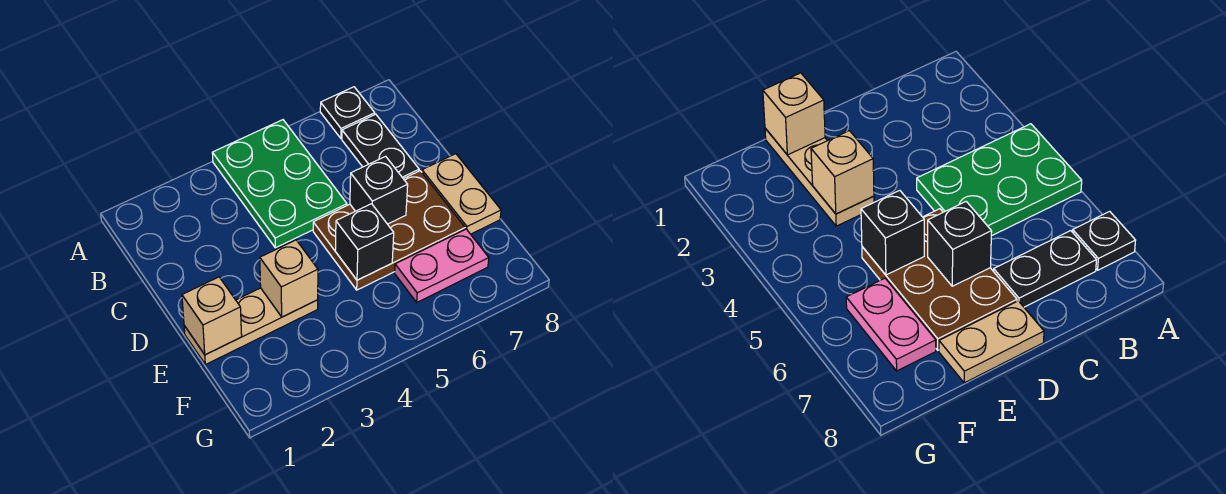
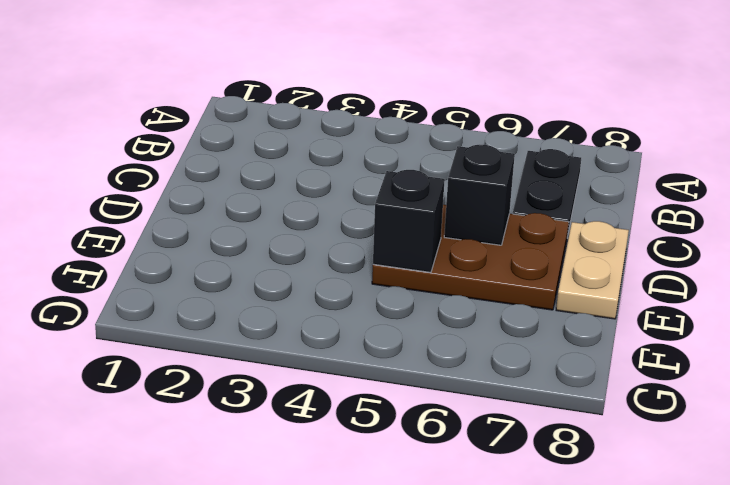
none -> green plate A4:C5 level 1
none -> black plate A7 level 1

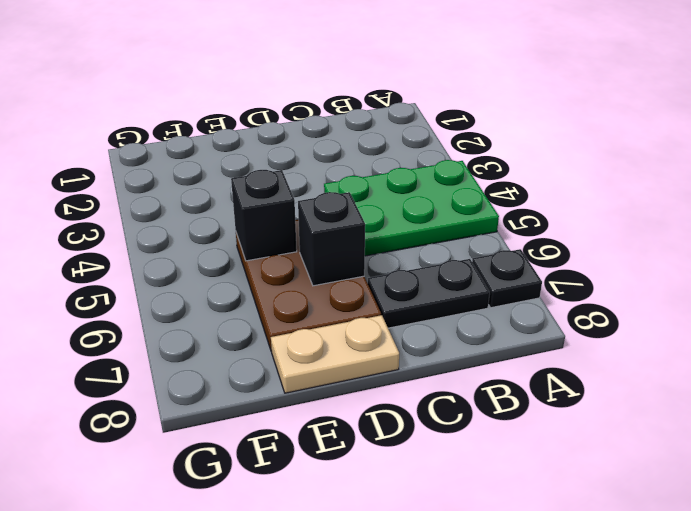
none -> tan plate E1:E3 level 1
none -> pink plate F6:F7 level 1

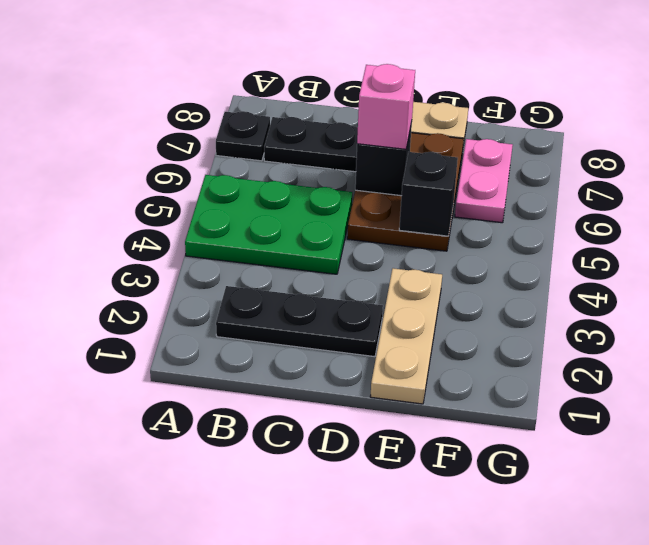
black plate B2:D2 level 1 -> none
pink brick D6 level 3 -> none
none -> tan brick E1 level 2
none -> tan brick E3 level 2

